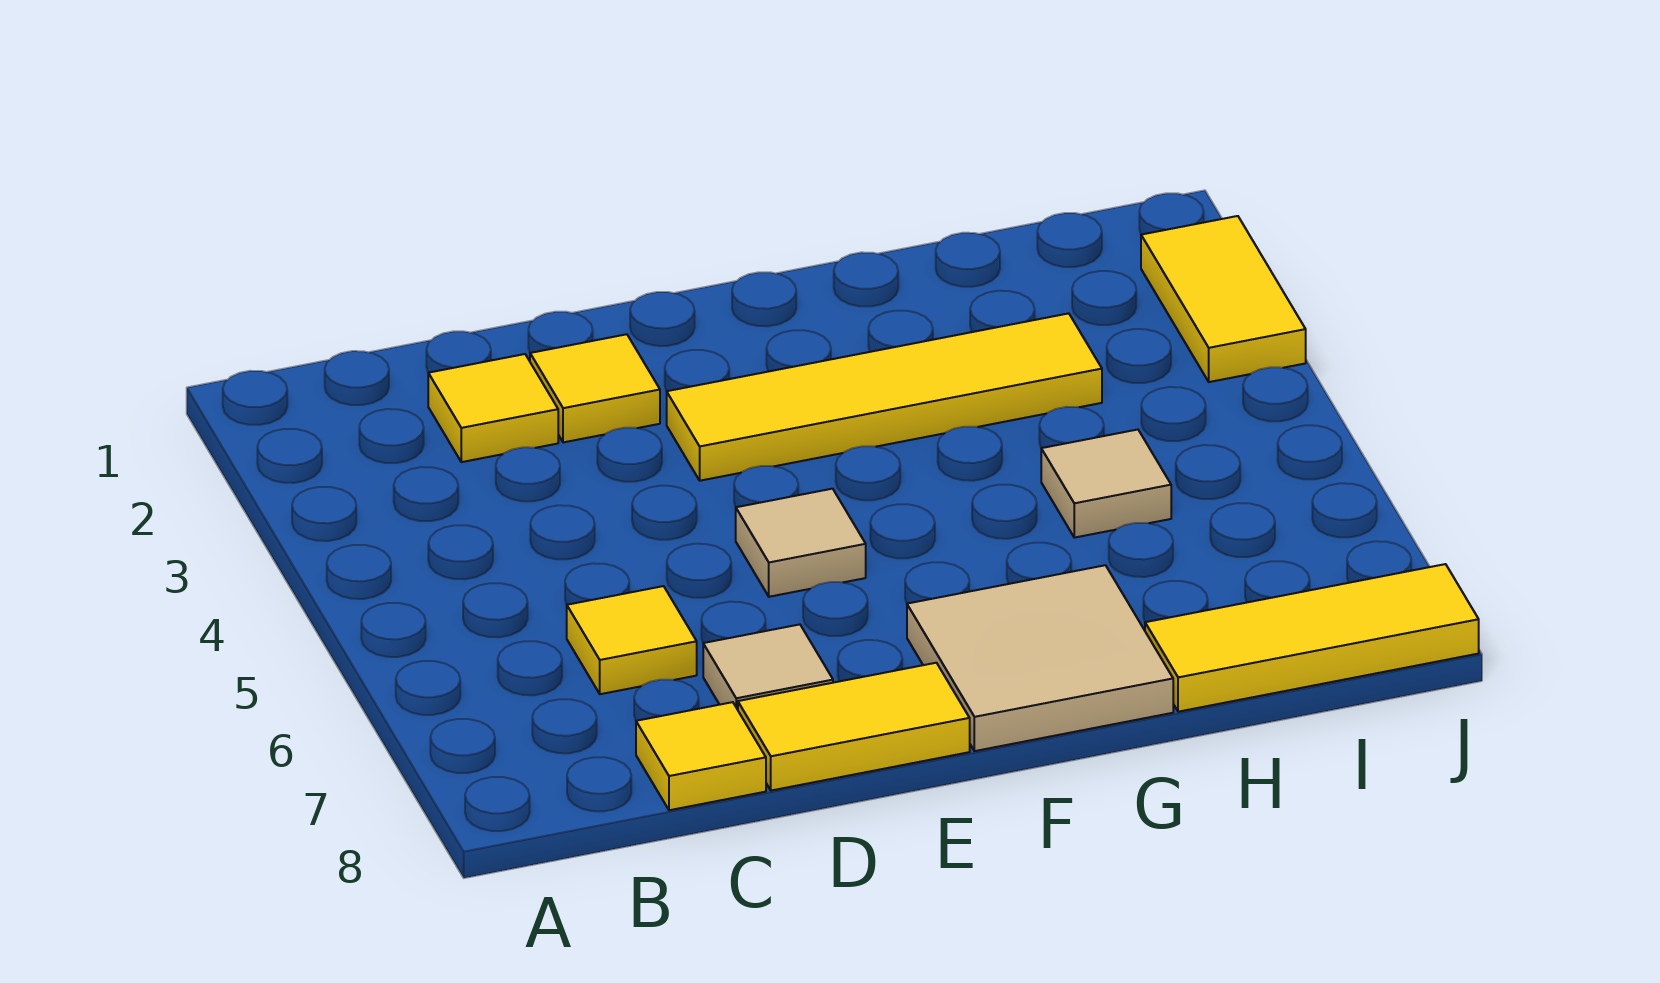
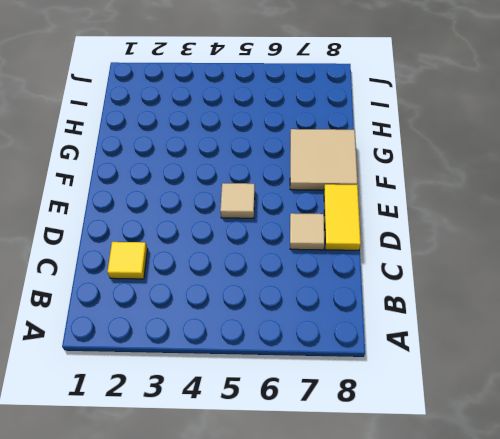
none -> yellow tile C6 level 1
none -> yellow tile C8 level 1
none -> yellow tile D2 level 1

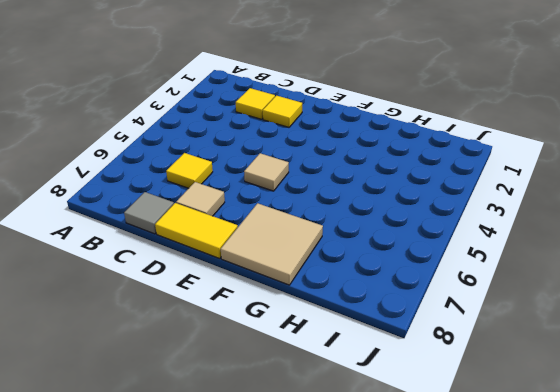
grey tile C8 level 1 -> yellow tile C8 level 1
none -> yellow tile E3:H3 level 1
none -> tan tile H5 level 1
none -> yellow tile H8:J8 level 1

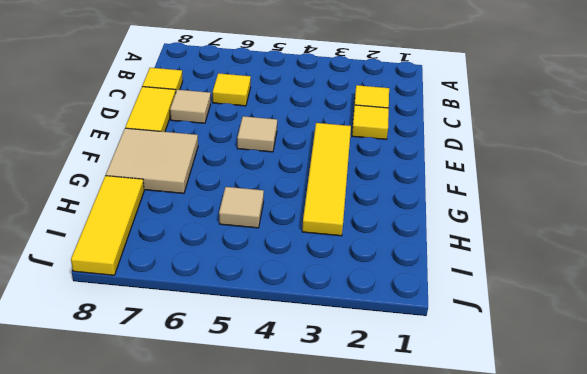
none -> yellow tile J2:J3 level 1

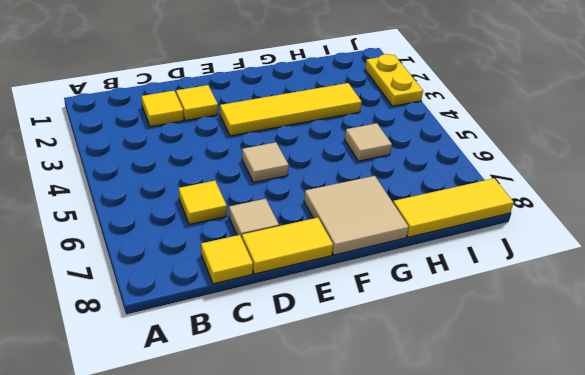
yellow plate J2:J3 level 1 -> yellow tile J2:J3 level 1

